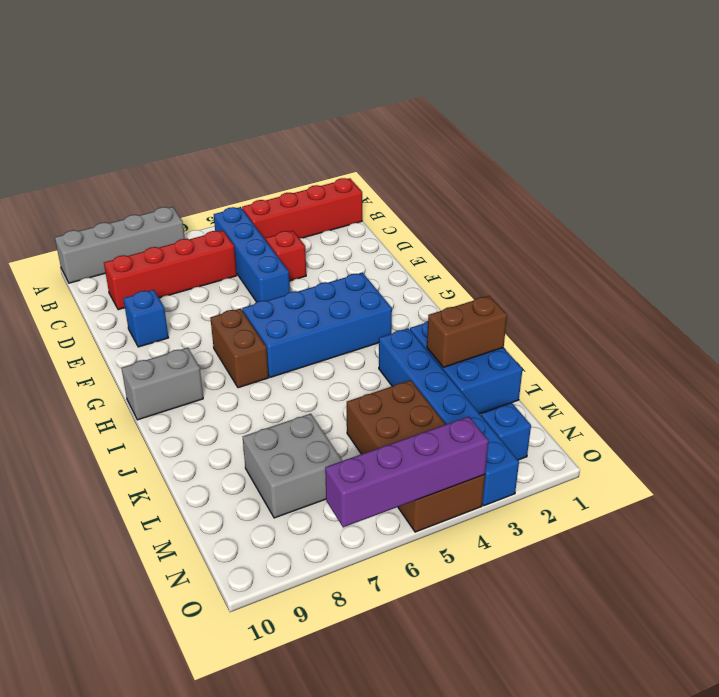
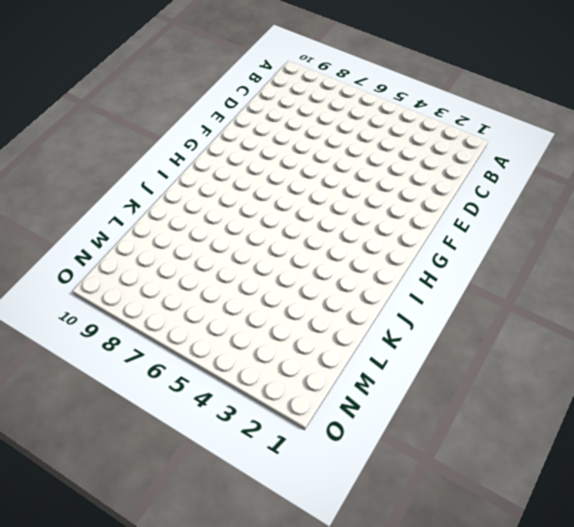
none -> grey brick A7:A10 level 1
none -> red brick B1:B4 level 1
none -> blue brick B5:E5 level 1

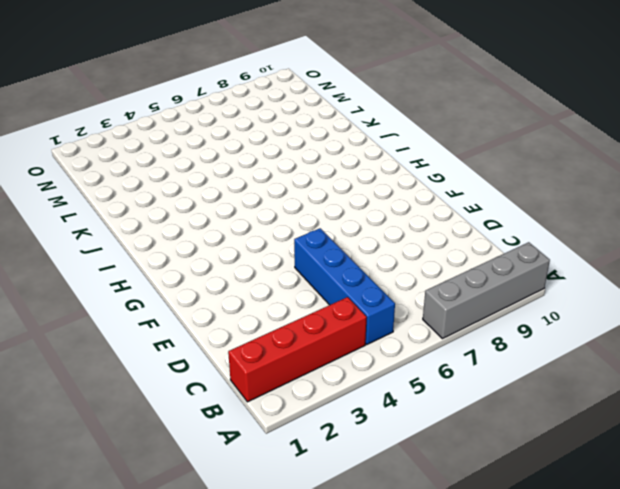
none -> red brick C6:C9 level 1
none -> red brick D4 level 1
none -> blue brick E9 level 1

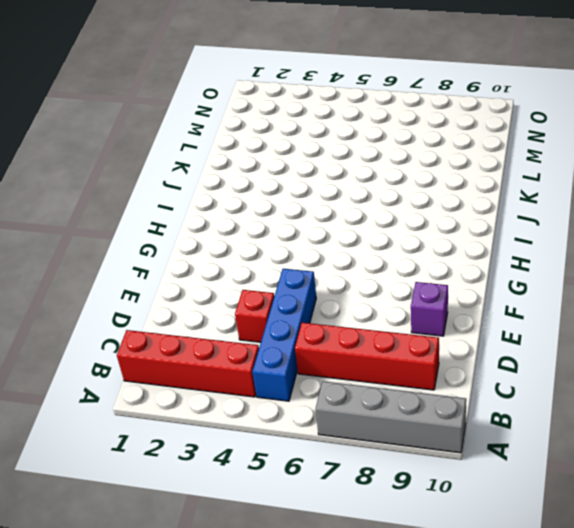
purple brick E9 level 1 -> blue brick E9 level 1
none -> blue brick G3:H6 level 1
none -> brown brick G7:H7 level 1
none -> grey brick H9:H10 level 1

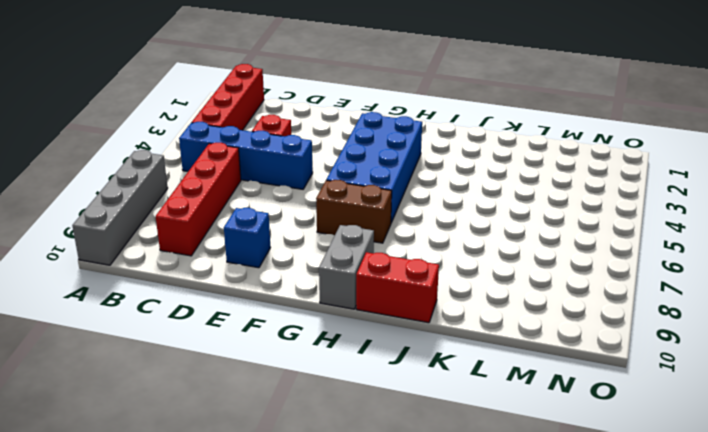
red brick I10:J10 level 1 -> none
none -> blue brick J1:L2 level 1
none -> blue brick J3:O3 level 1
none -> brown brick L4:O5 level 1

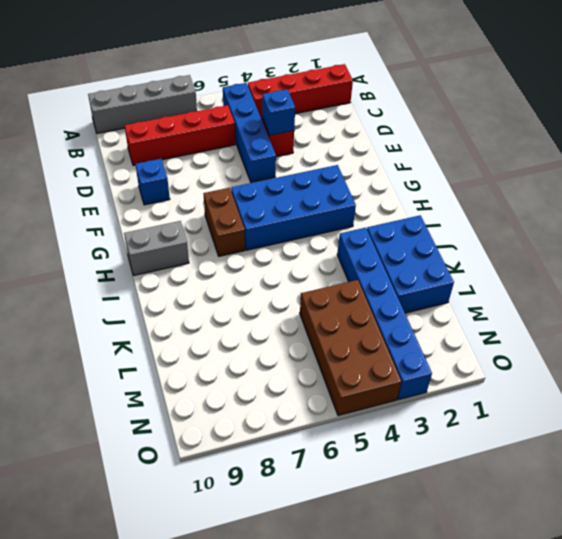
blue brick D4 level 2 -> blue brick N2 level 1
none -> grey brick L7:M8 level 1
none -> brown brick K1:K2 level 2
none -> purple brick O4:O7 level 2

